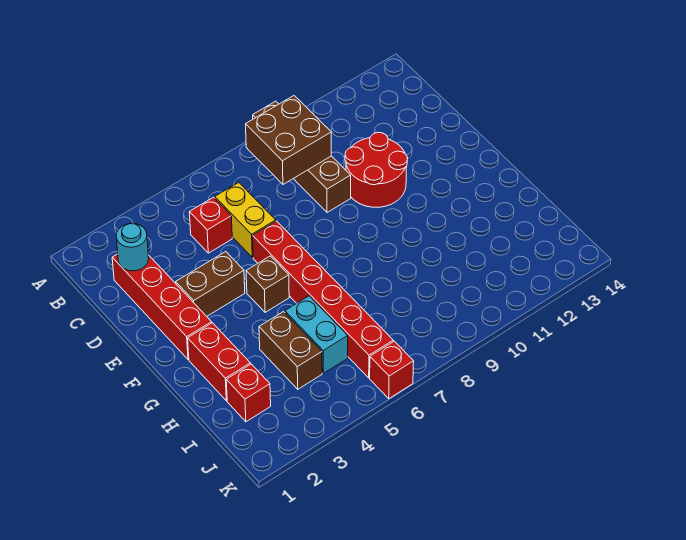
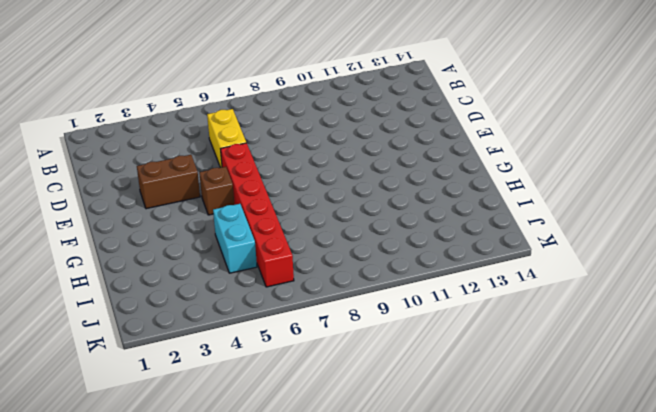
none -> brown brick A9:D9 level 1
none -> red brick C2:F2 level 1
none -> red brick C5 level 1

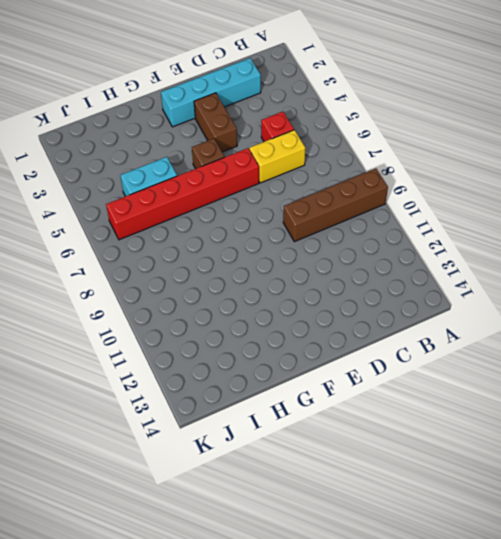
cyan brick C2:F2 level 1 -> red brick C2:F2 level 1
none -> red round brick D10:E11 level 1
none -> red brick G2:H2 level 1
none -> brown brick H4:I4 level 1

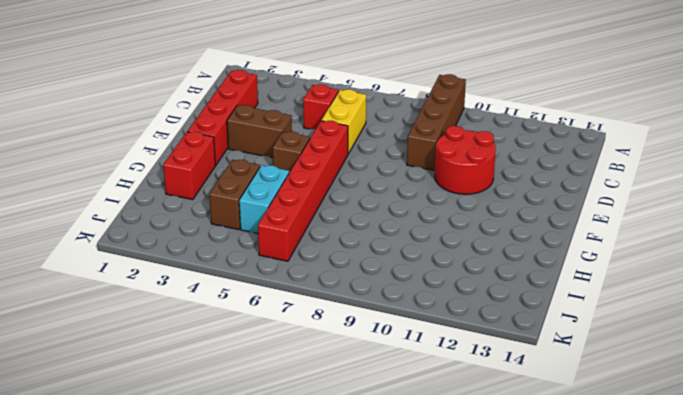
none -> red brick I2 level 1
none -> red brick K6 level 1
none -> brown brick B8:C9 level 2

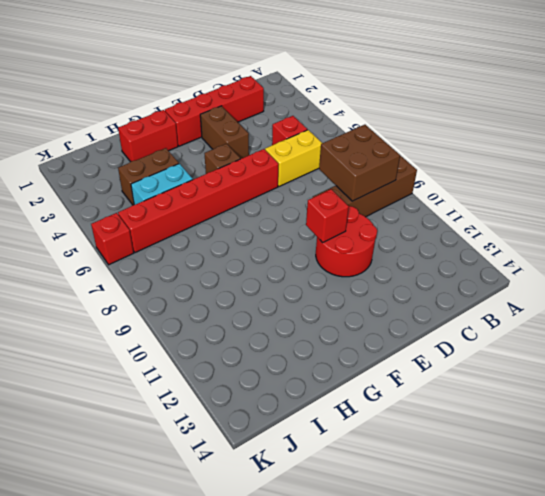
red brick E10 level 2 -> red brick I2 level 1
none -> cyan round brick C2 level 2

